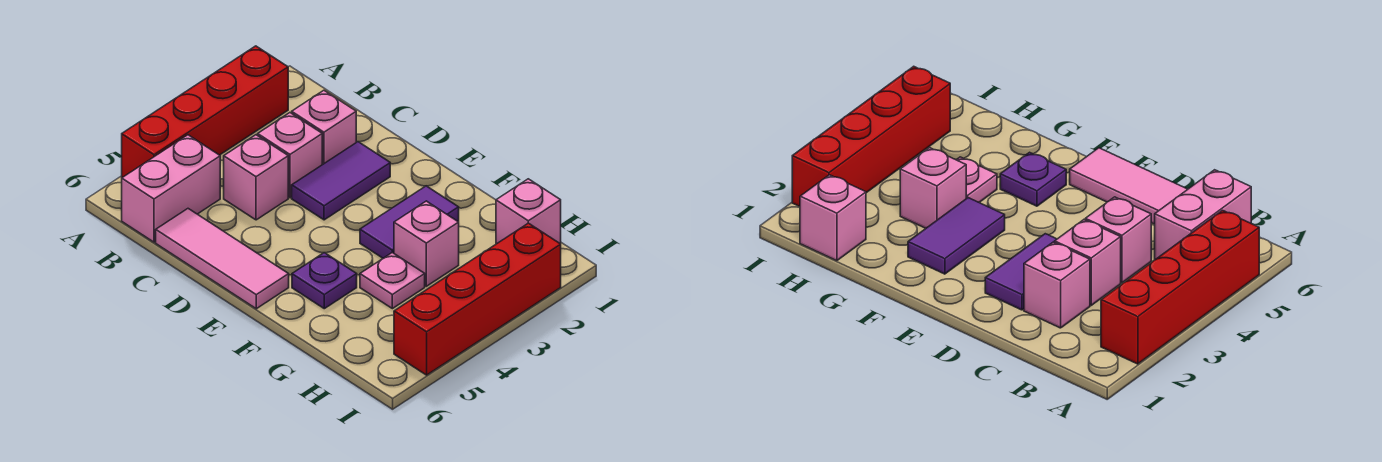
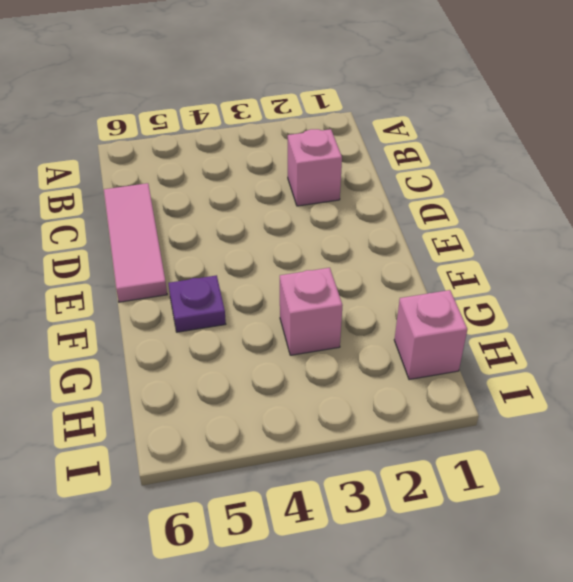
none -> red brick A2:A5 level 1
none -> pink brick B5:B6 level 1
none -> pink brick C3 level 1

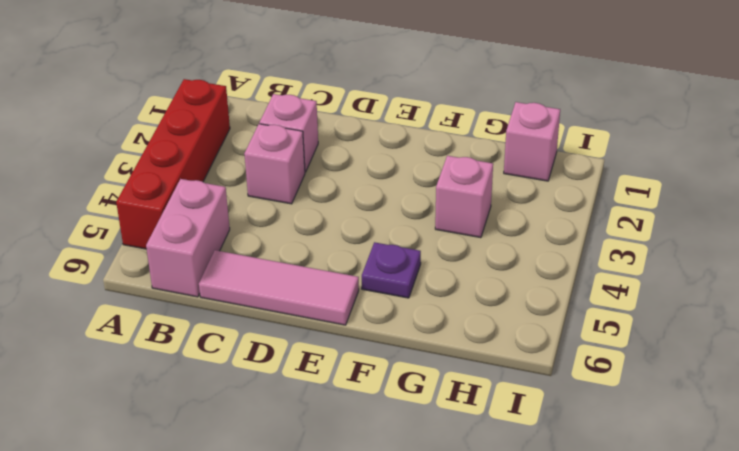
none -> pink brick C4 level 1
none -> purple tile D2:D3 level 1
none -> purple tile F2:F3 level 1

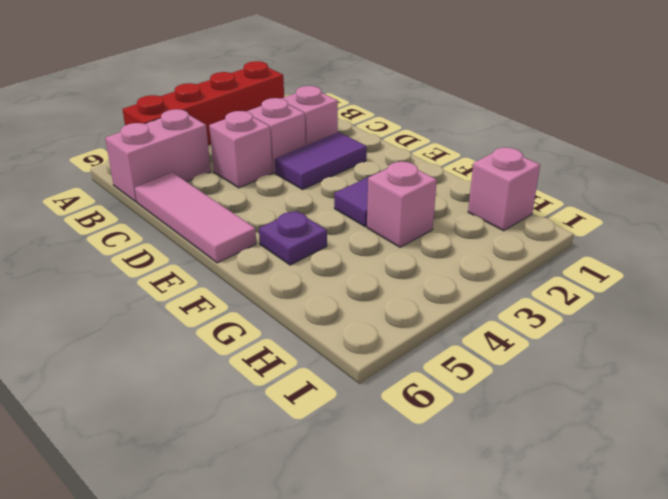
none -> pink plate G4 level 1
none -> red brick I2:I5 level 1

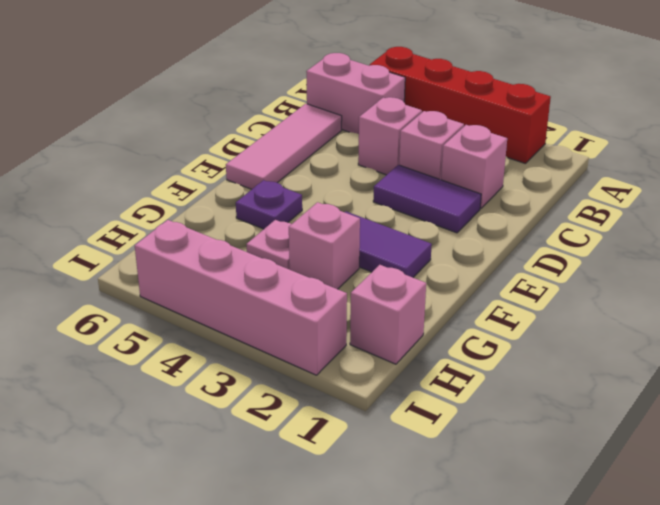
pink brick I2:I5 level 1 -> red brick I2:I5 level 1

